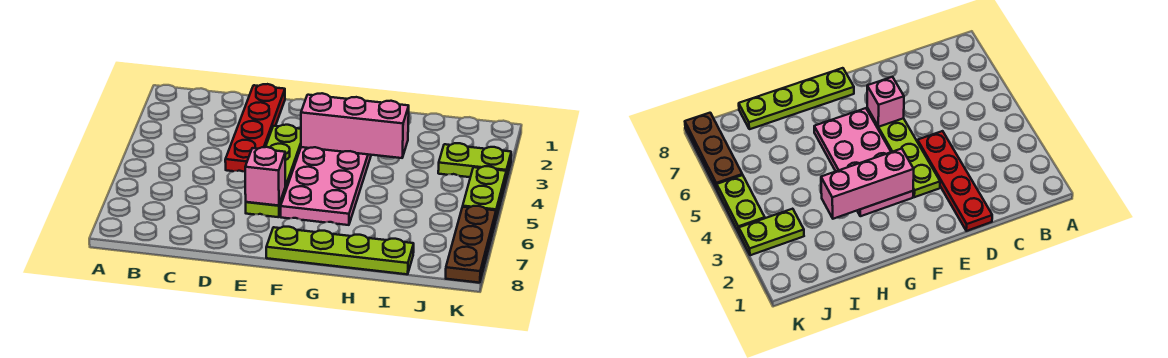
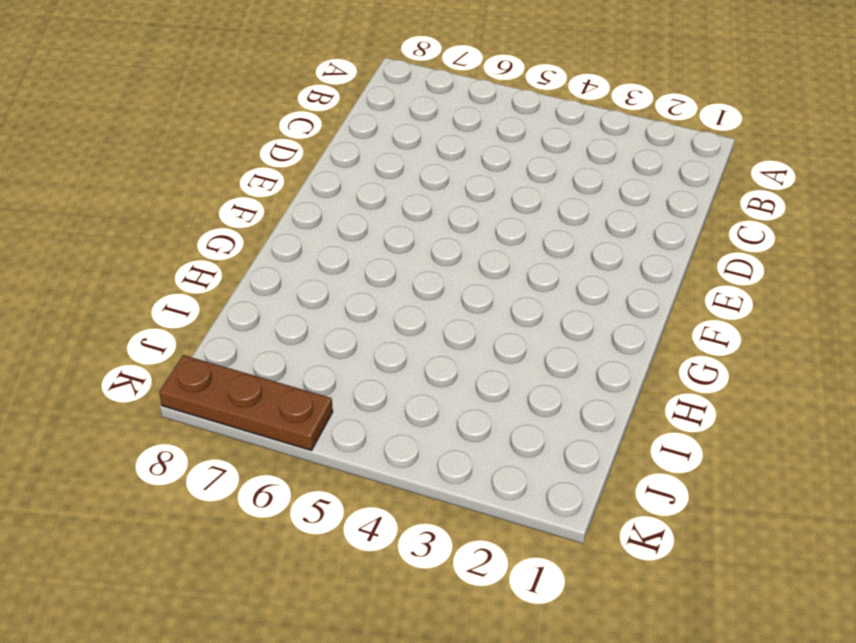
none -> red plate D1:D4 level 1
none -> lime plate E3:E6 level 1

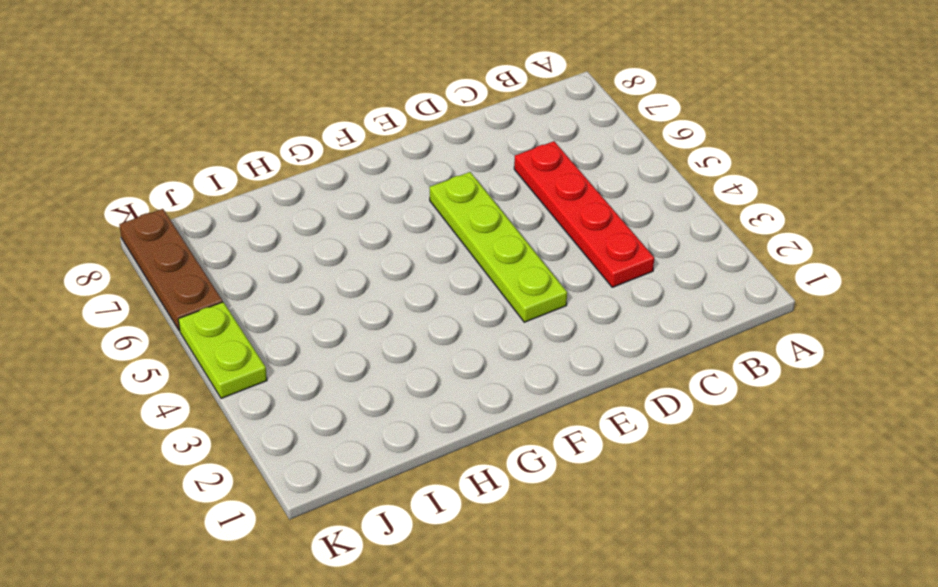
red plate C3:C6 level 1 -> red plate D1:D4 level 1
none -> pink plate F3:G6 level 1
none -> lime plate F8:I8 level 1

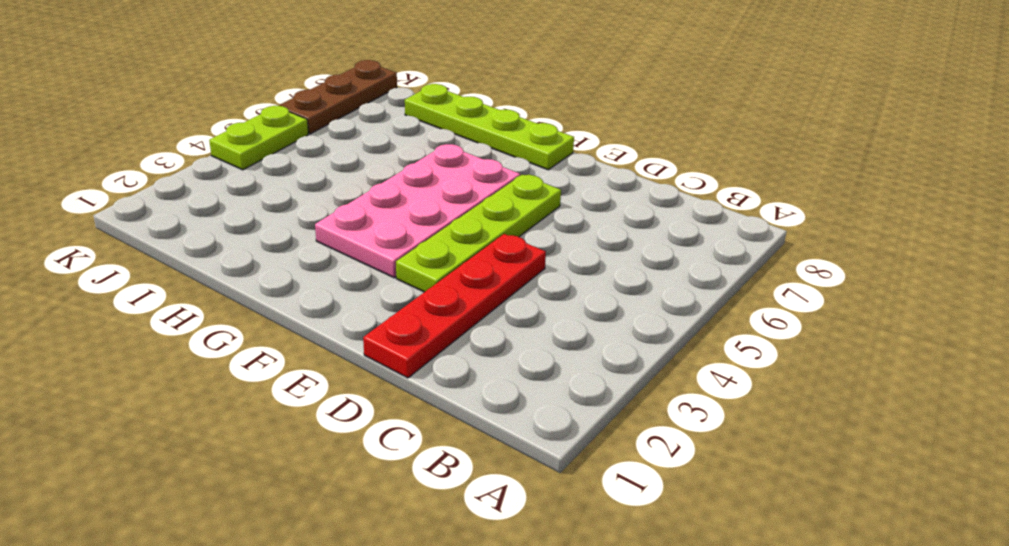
none -> lime plate J3:K3 level 1
none -> pink brick E6 level 2

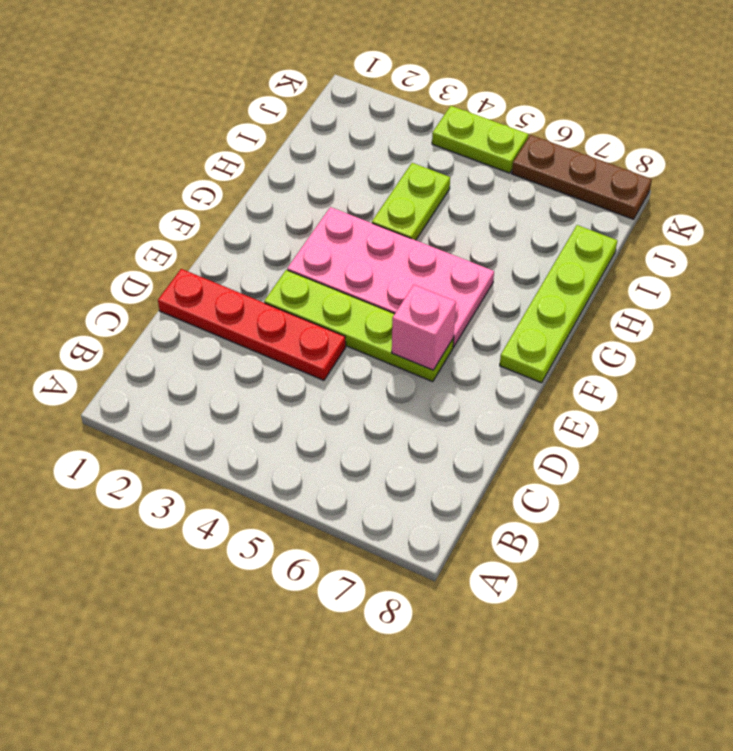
lime plate H4:I4 level 1 -> lime plate J3:K3 level 1
none -> pink brick F3:H3 level 2

